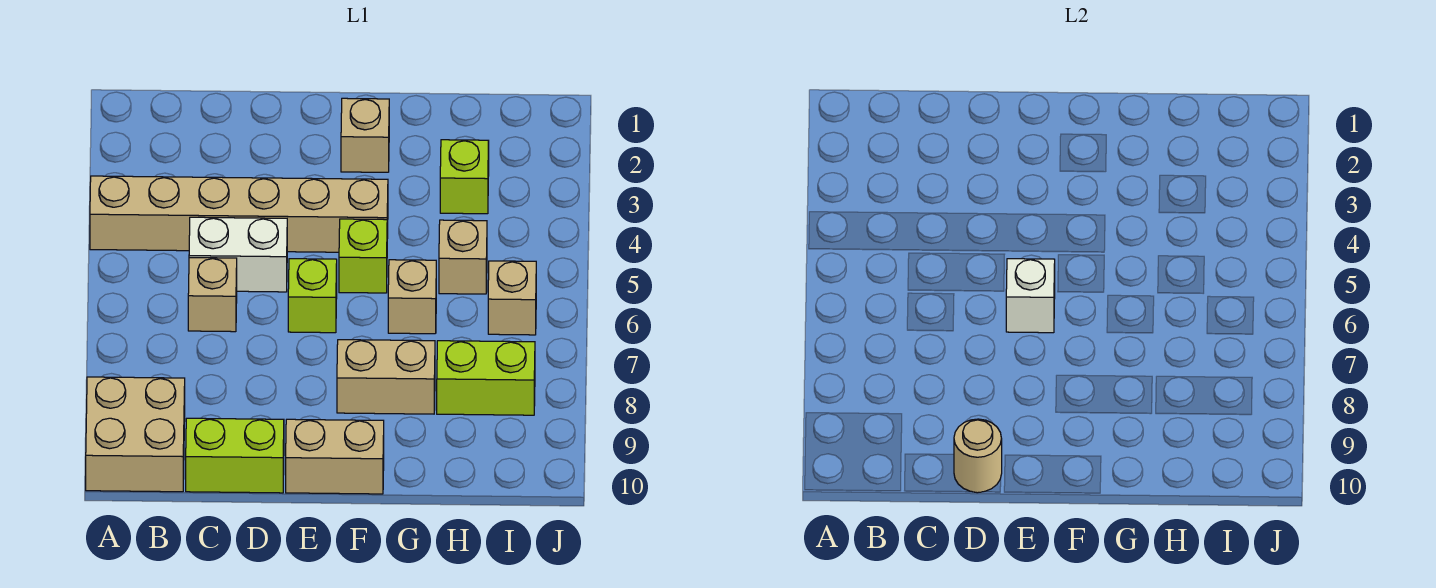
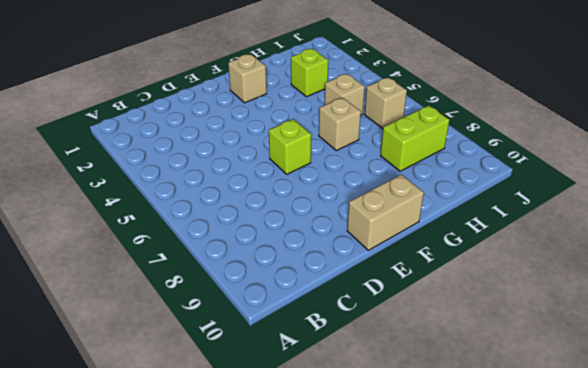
none -> tan brick A4:F4 level 1
none -> tan brick A9:B10 level 1
none -> white brick C5:D5 level 1

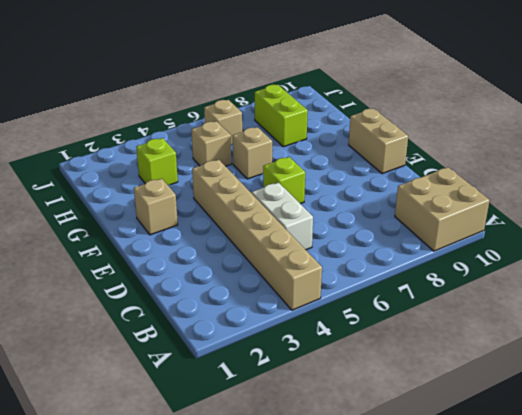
none -> tan brick C6 level 1
none -> lime brick C10:D10 level 1
none -> lime brick F5 level 1

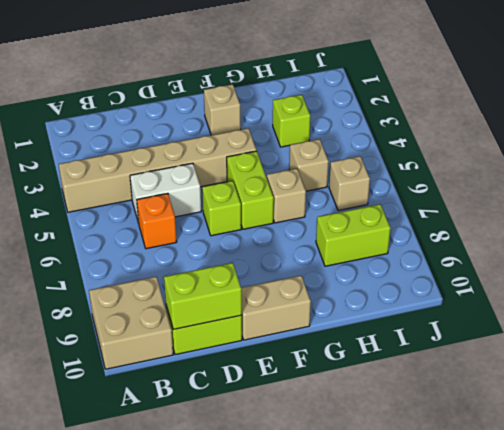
orange brick C6 level 1 -> tan brick C6 level 1
lime brick C10:D10 level 2 -> tan round brick D10 level 2
lime brick F5:F6 level 1 -> lime brick F5 level 1
none -> tan brick F8:G8 level 1
none -> white brick E6 level 2

